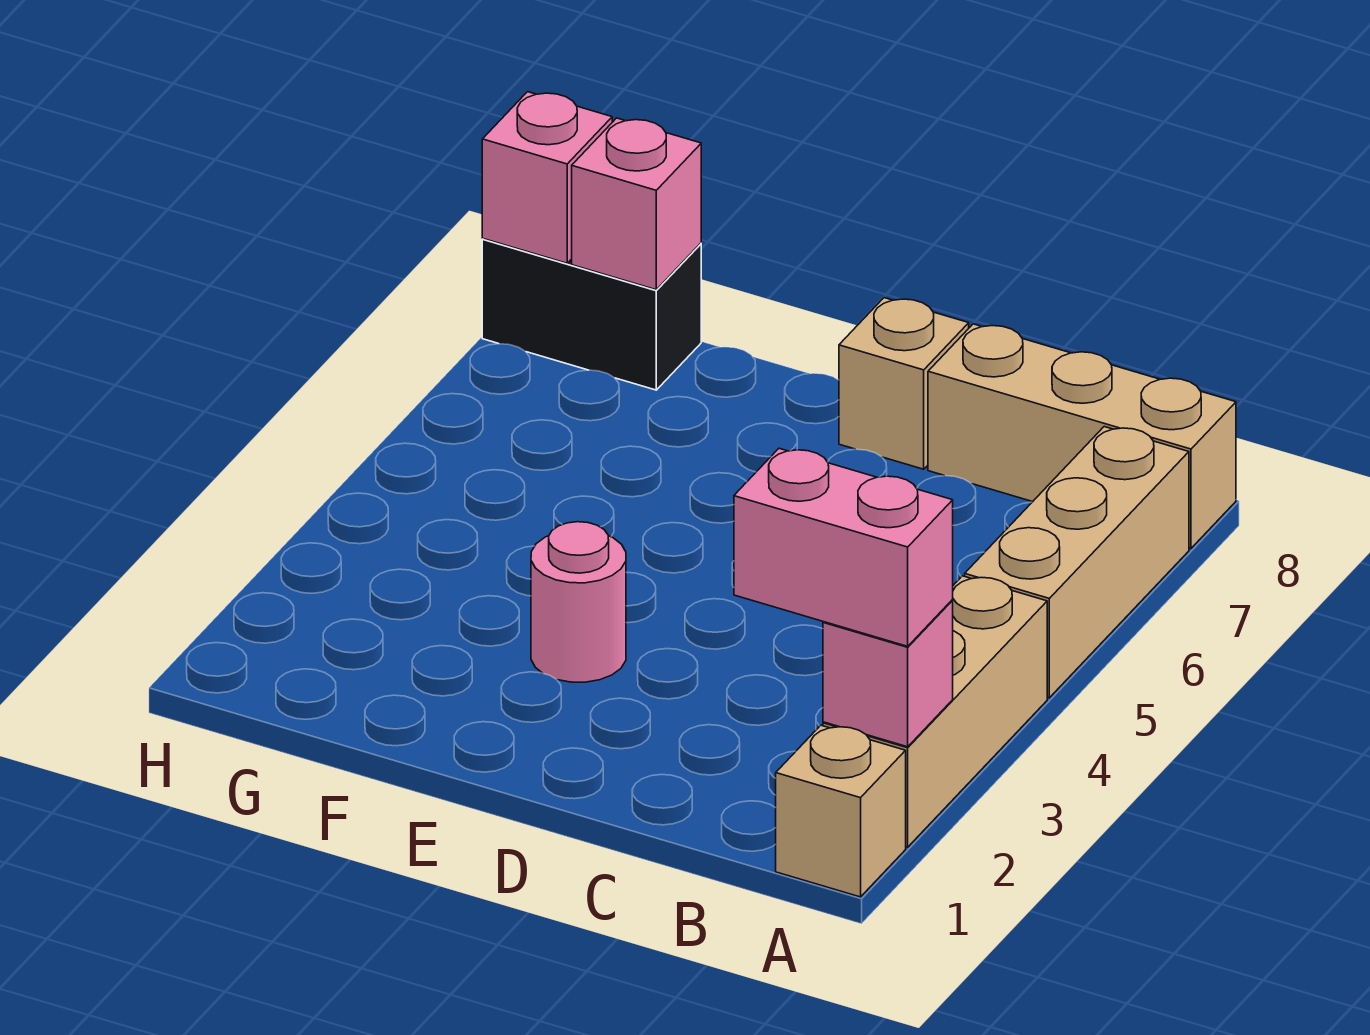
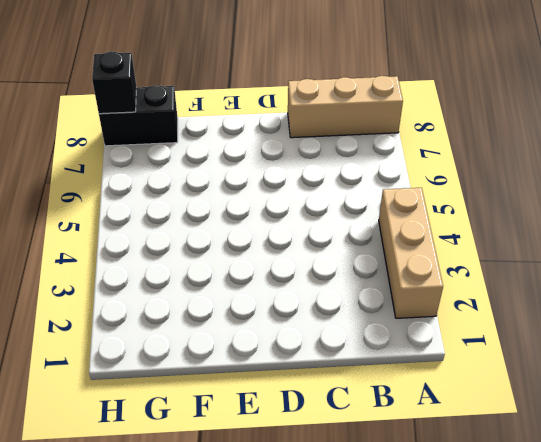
black brick H8 level 2 -> pink brick H8 level 2
none -> tan brick A1 level 1
none -> tan brick A5:A7 level 1

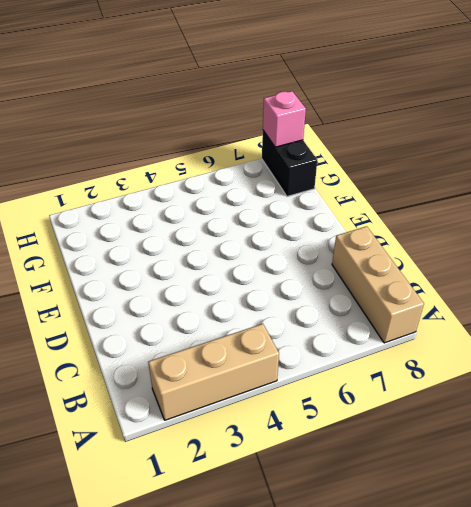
none -> tan brick A1 level 1
none -> tan brick A5:A7 level 1

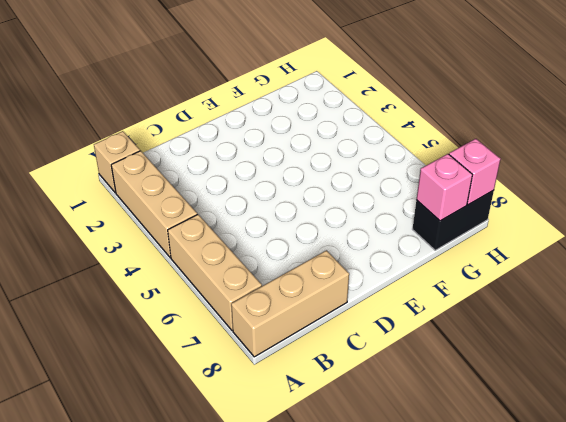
none -> tan brick D8 level 1
none -> pink round brick E3 level 1

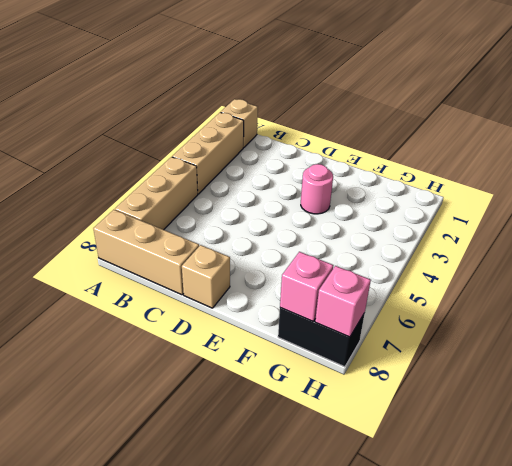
none -> pink brick A2 level 2
none -> pink brick A2:B2 level 3

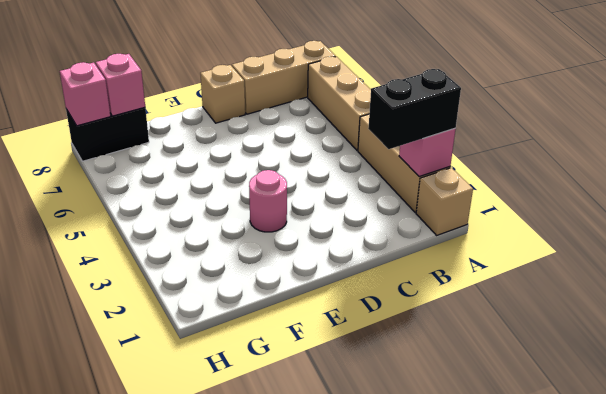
black brick A2:B2 level 3 -> pink brick A2:B2 level 3

